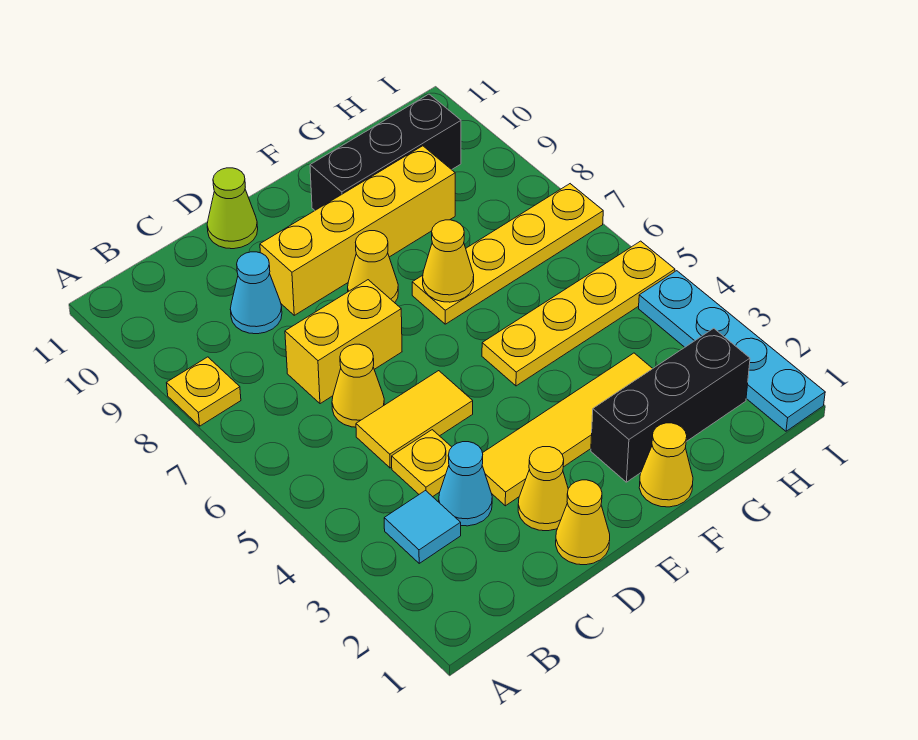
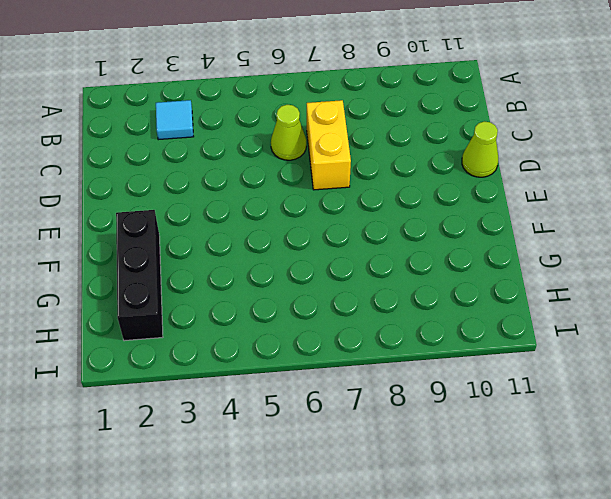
lime cone C6 level 1 -> yellow cone C6 level 1
none -> yellow plate A8 level 1
none -> cyan cone C3 level 1
none -> yellow plate C4 level 1

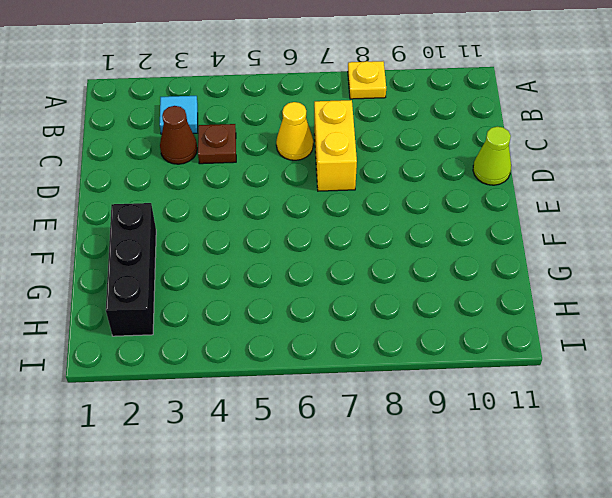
brown cone C3 level 1 -> cyan cone C3 level 1
brown plate C4 level 1 -> yellow plate C4 level 1
none -> yellow tile C5:D5 level 1
none -> cyan cone C9 level 1
none -> yellow cone D1 level 1

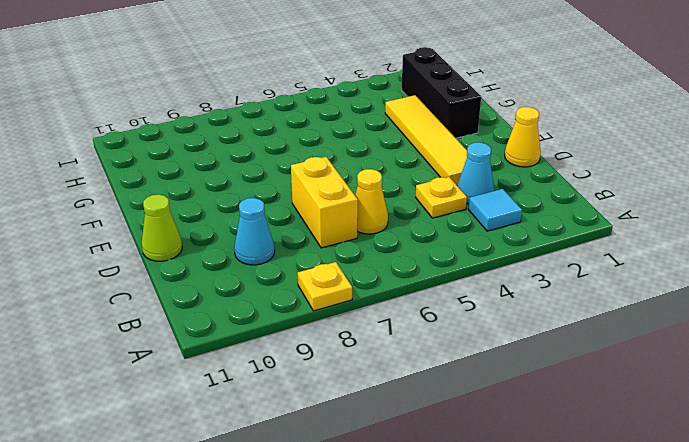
none -> yellow tile C5:D5 level 1
none -> yellow cone D2 level 1
none -> yellow brick D9:G9 level 1

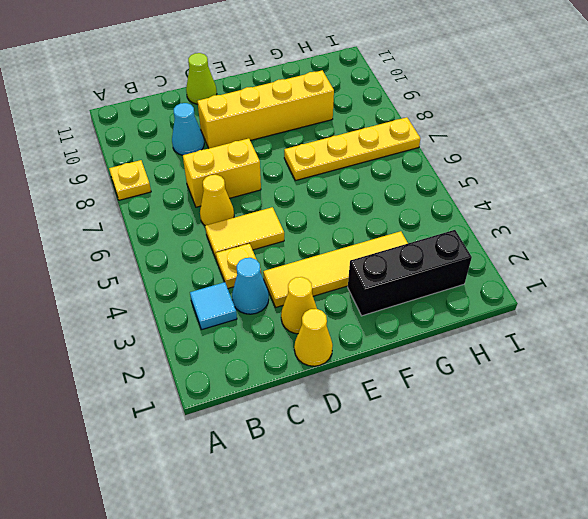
none -> yellow cone E8 level 1
none -> yellow cone F1 level 1
none -> yellow plate F5:I5 level 1

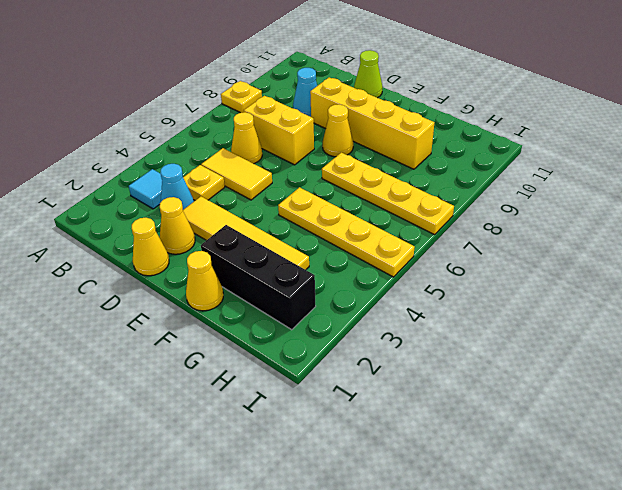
none -> black brick F10:H10 level 1
none -> cyan plate I1:I4 level 1
none -> yellow cone F7 level 2

